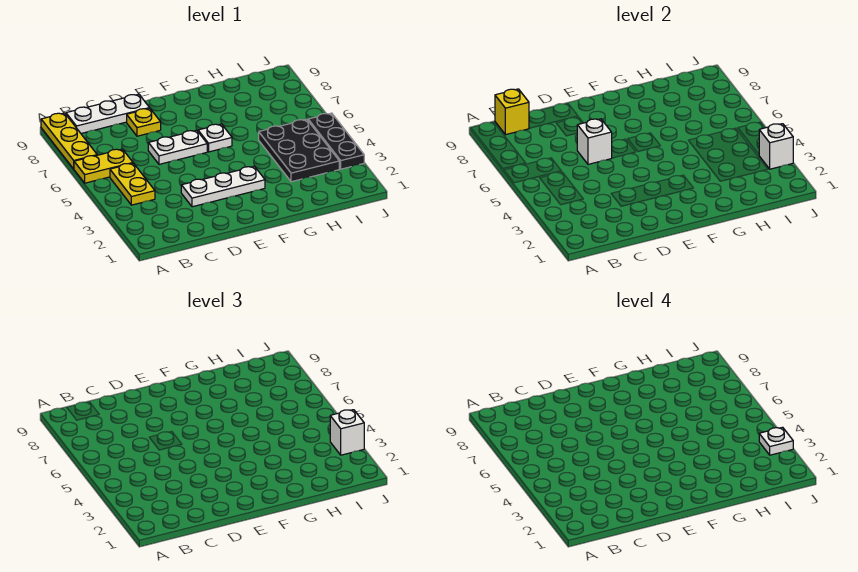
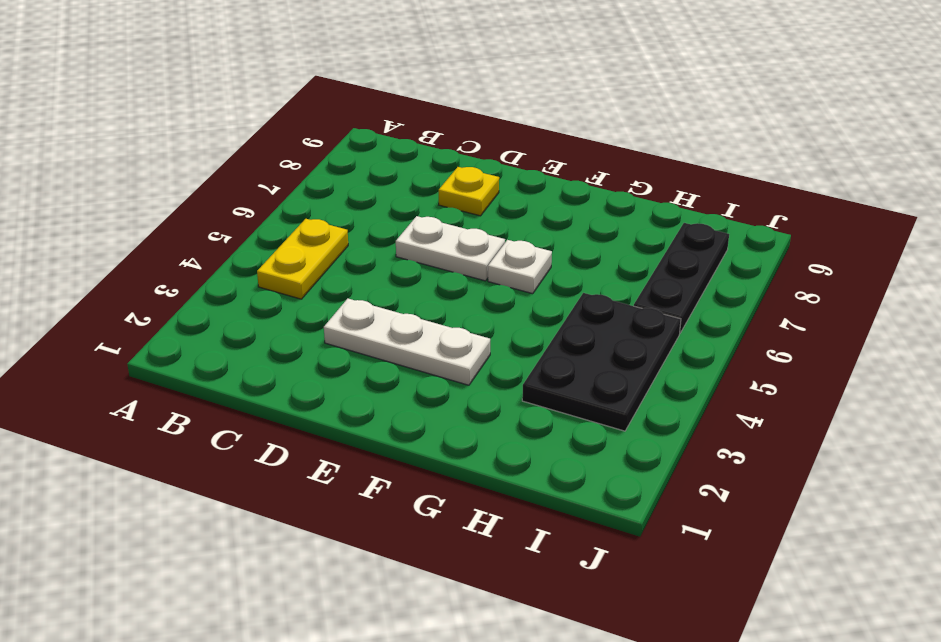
black plate I6:I8 level 1 -> black plate J3:J5 level 1
none -> yellow plate A6:B6 level 1
none -> yellow plate A7:A9 level 1
none -> white plate B9:D9 level 1

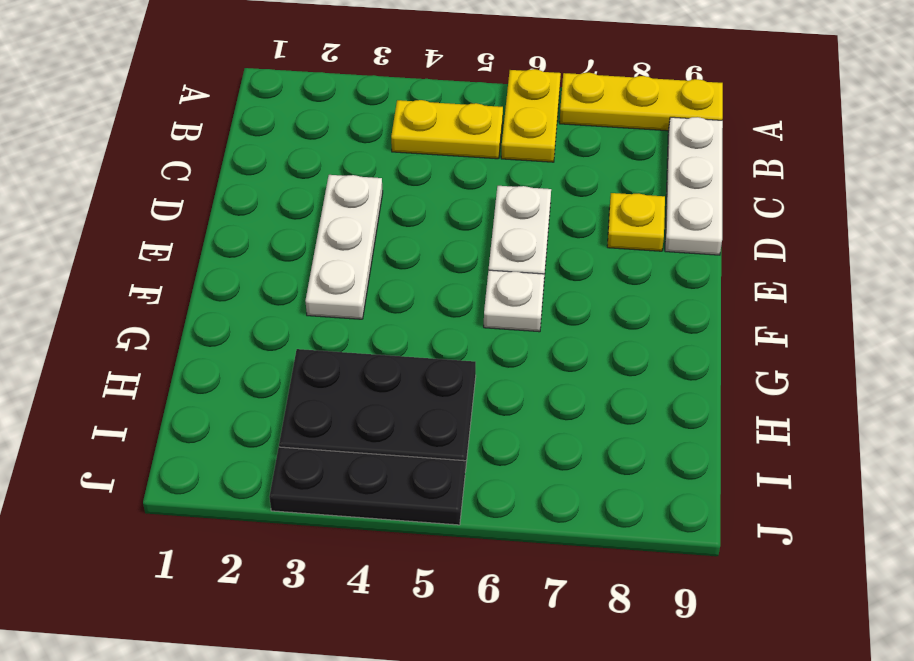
none -> yellow brick B9 level 2
none -> white brick D6 level 2
none -> white brick J3 level 2

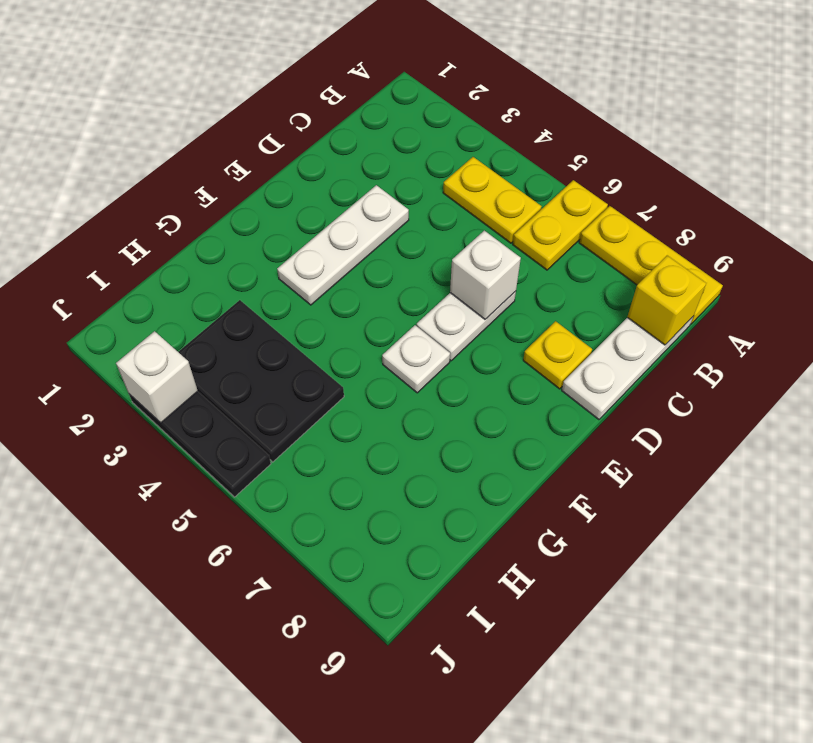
none -> white brick J3 level 3
none -> white plate J3 level 4

